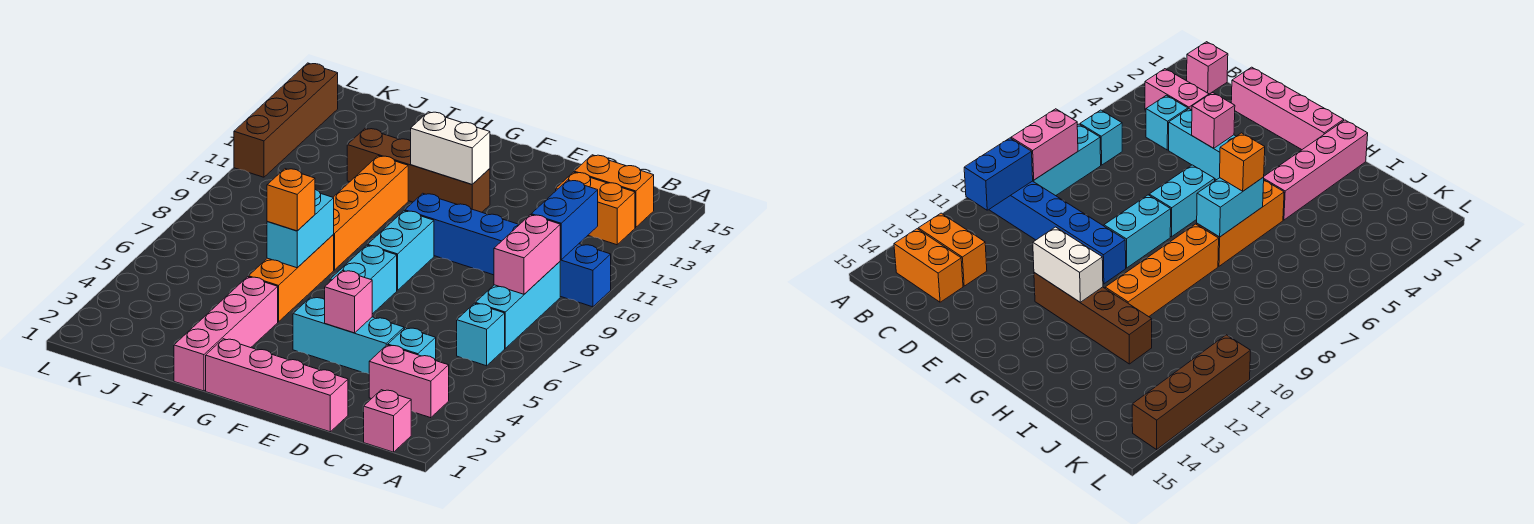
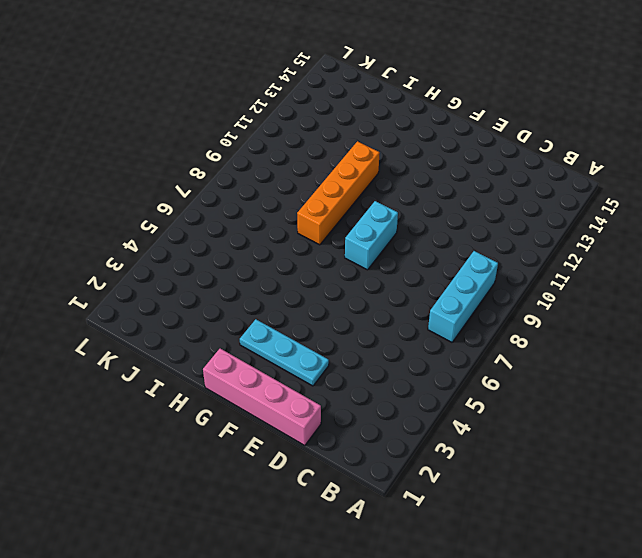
cyan plate E3:G3 level 1 -> none
none -> blue brick A10:F10 level 1
none -> pink brick B1 level 1
none -> pink brick B3:C3 level 1

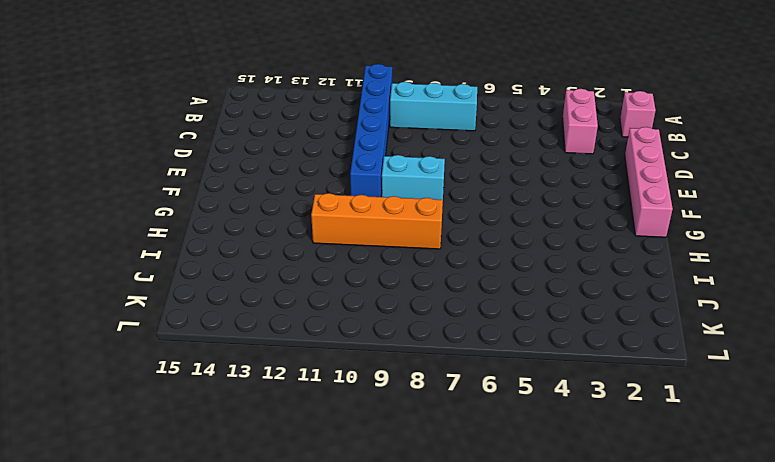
none -> cyan brick B6 level 1
none -> orange brick B13:C13 level 1
none -> orange brick B14:C14 level 1

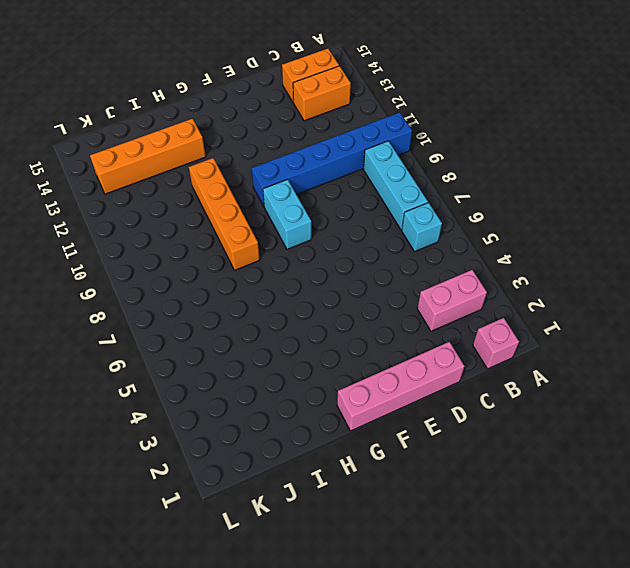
orange brick H13:K13 level 1 -> none
none -> cyan brick C4 level 1
none -> cyan brick D4:F4 level 1
none -> cyan brick F6:F7 level 1

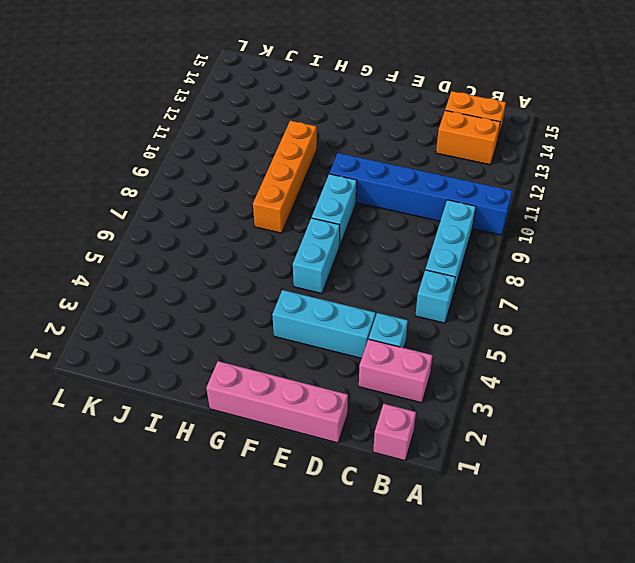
none -> brown brick F12:I12 level 1
none -> pink brick H1:H4 level 1
none -> orange brick H5:H7 level 1

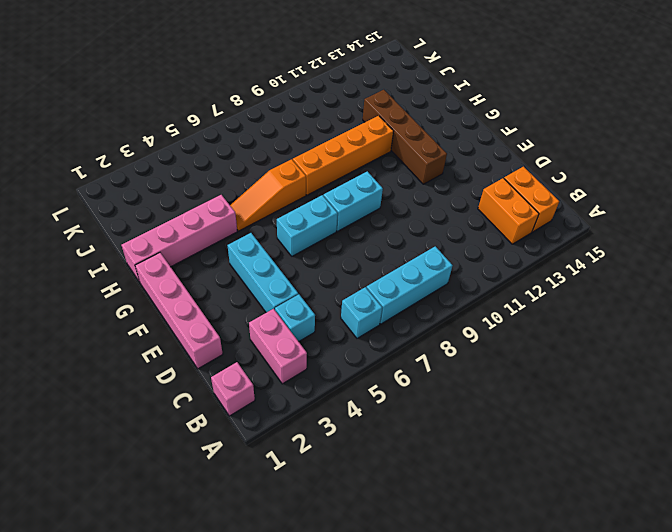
orange slope H5:H7 level 1 top 7 -> orange brick H5:H7 level 1
none -> blue brick A10:F10 level 1
none -> brown brick L11:L14 level 1
none -> pink brick B8:B9 level 2

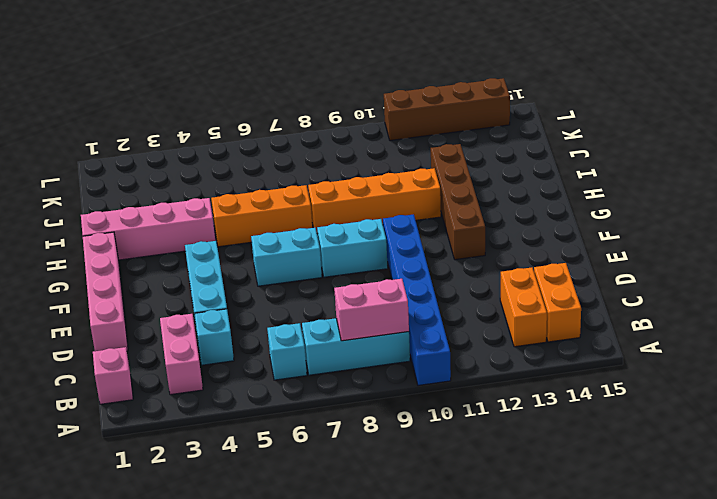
none -> blue brick B10:B11 level 2
none -> pink brick E4 level 2
none -> white brick F12:G12 level 2

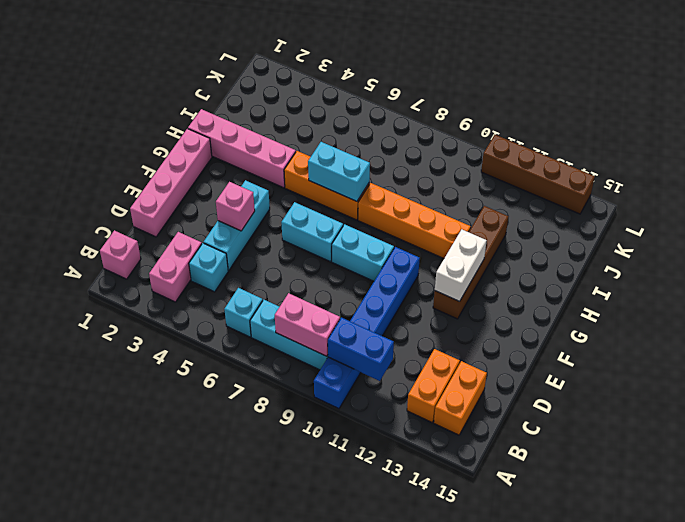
none -> orange brick H6 level 3

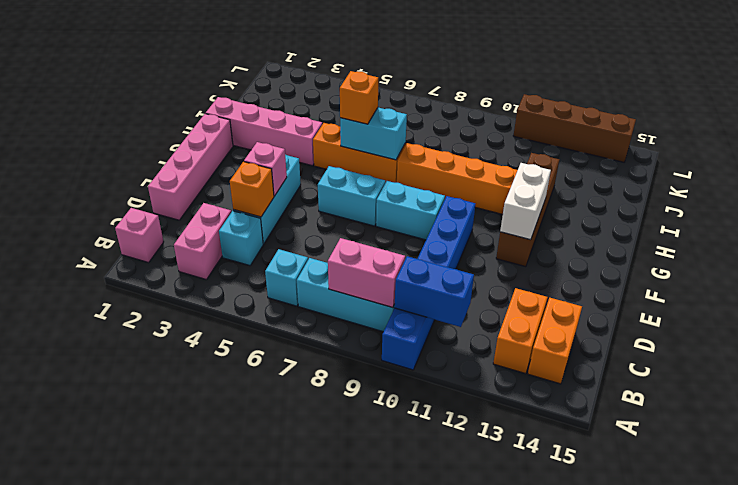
orange brick D4 level 2 -> none

